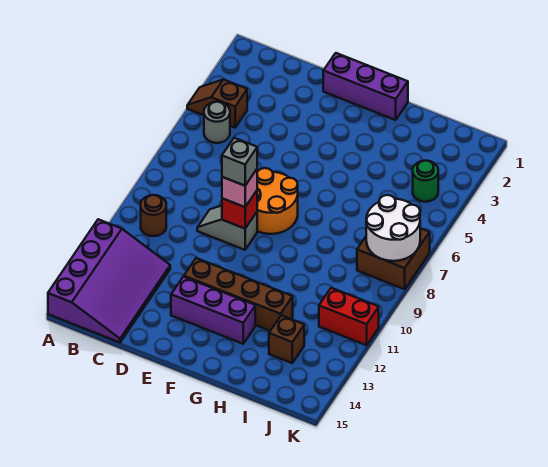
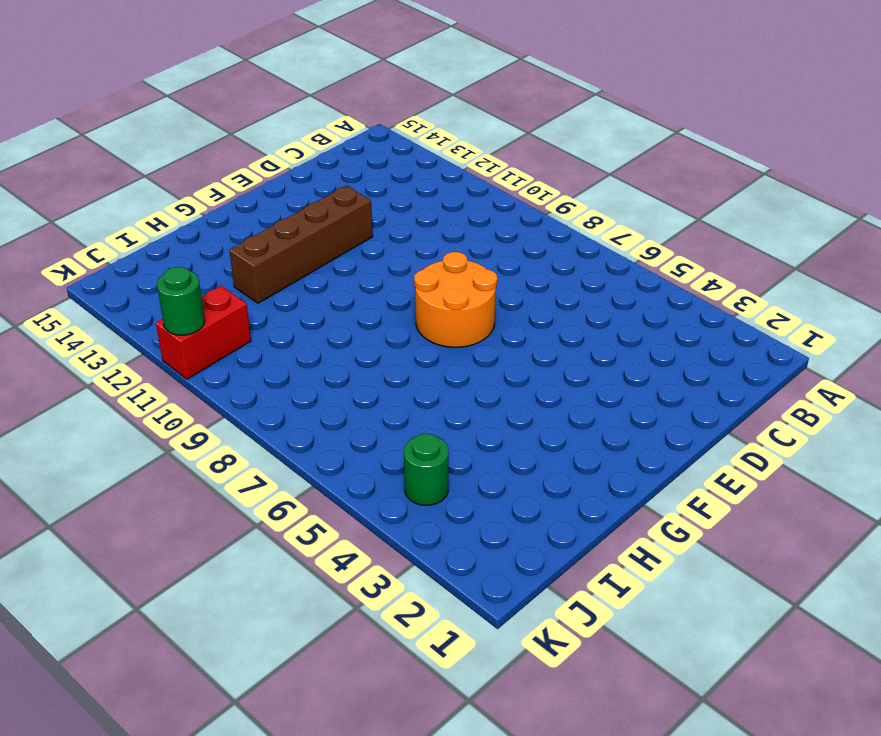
green round brick K11 level 2 -> none
none -> brown slope A4:B4 level 1 top B
none -> purple slope A12:C15 level 1 top A
none -> grey round brick B5 level 1

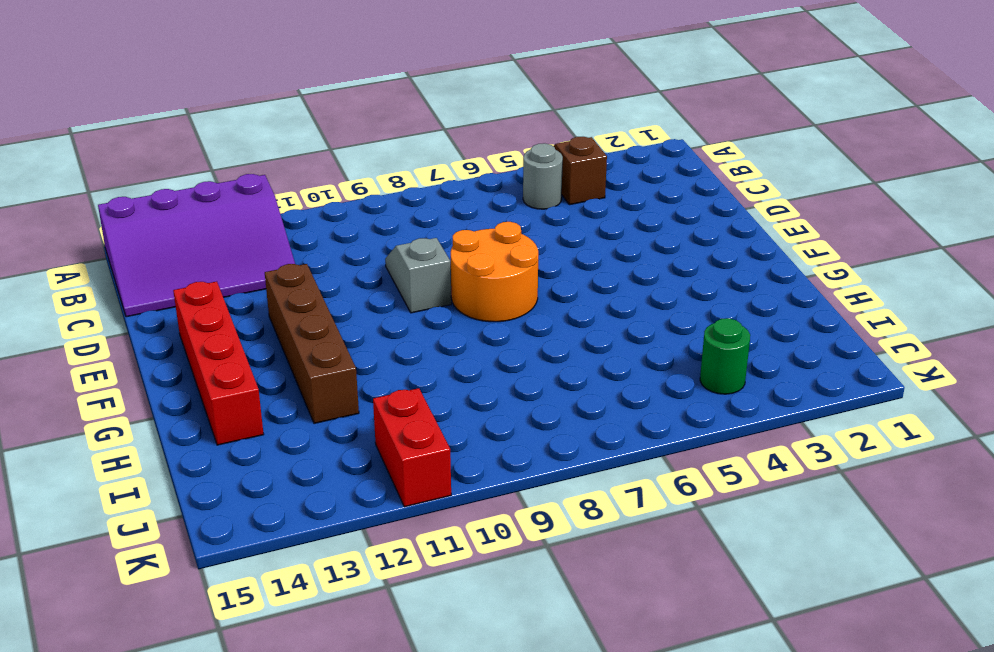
red brick E14:H14 level 1 -> none
none -> brown round brick B10 level 1
none -> purple brick E1:G1 level 1
none -> purple brick E13:G13 level 1

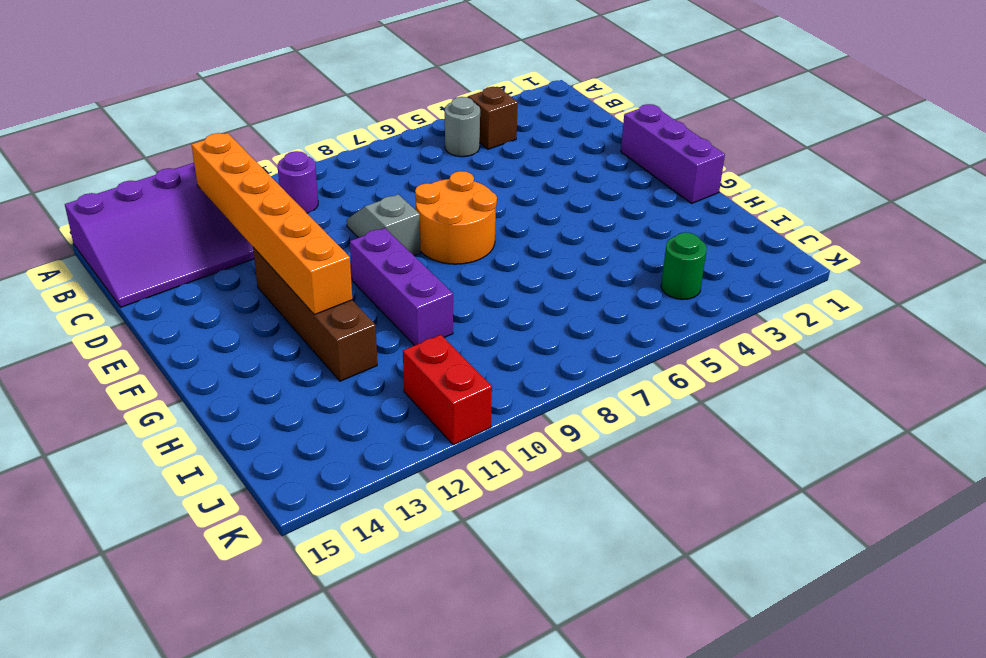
purple round brick B10 level 1 -> brown round brick B10 level 1
orange brick B12:G12 level 2 -> none
purple brick F10:H10 level 1 -> purple brick E13:G13 level 1
none -> brown brick I13 level 1
none -> brown brick J7:K8 level 1
none -> red brick E9 level 2

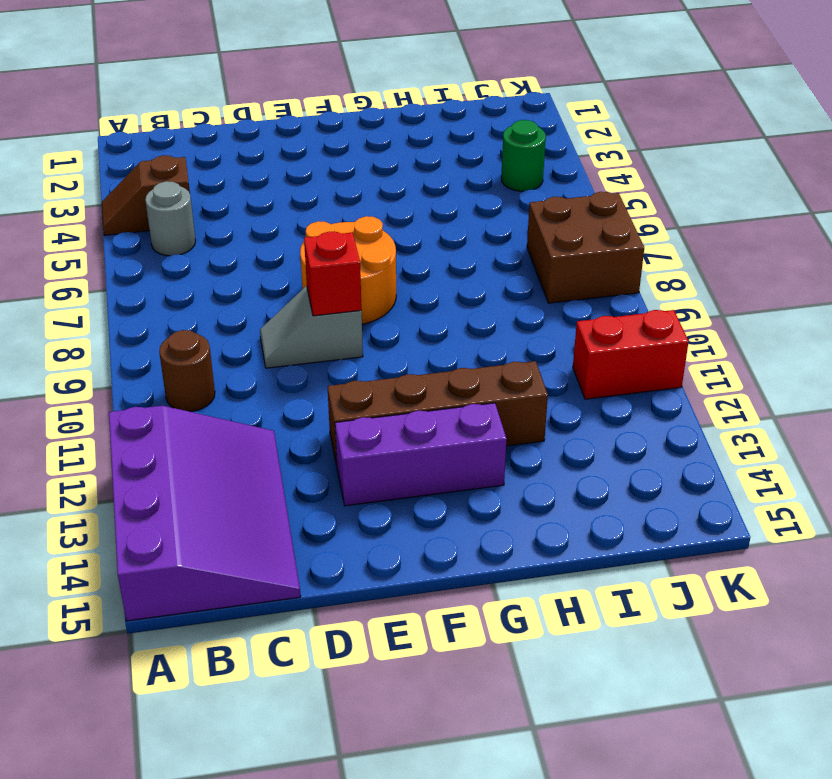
none -> purple brick E1:G1 level 1
none -> brown brick I13 level 1
none -> white round brick J7:K8 level 2

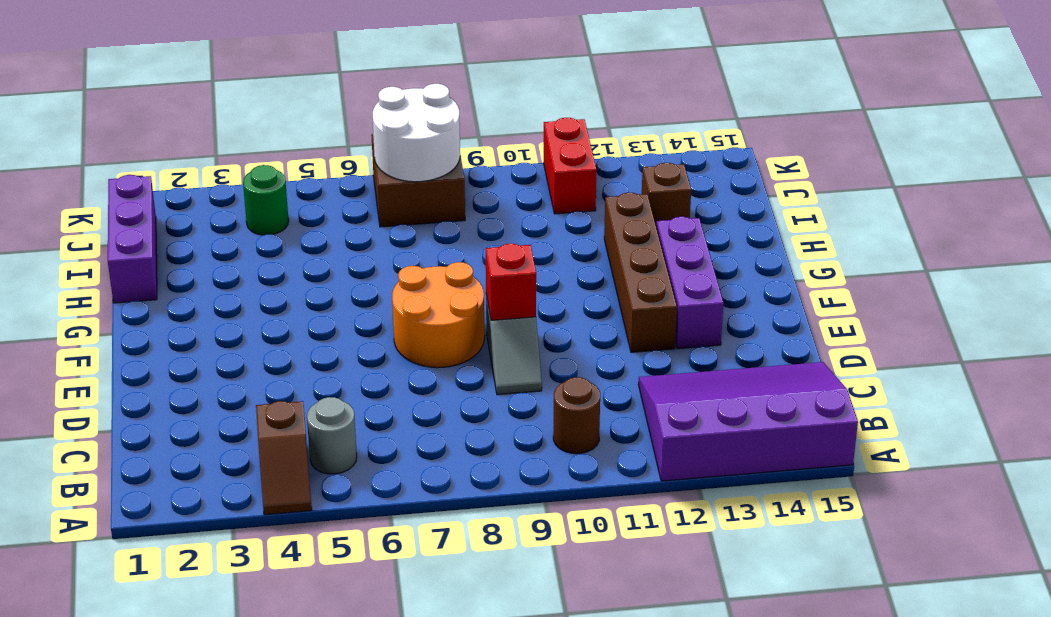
purple brick H1:J1 level 1 -> purple brick E1:G1 level 1
none -> pink brick E9 level 3
none -> grey brick E9 level 4

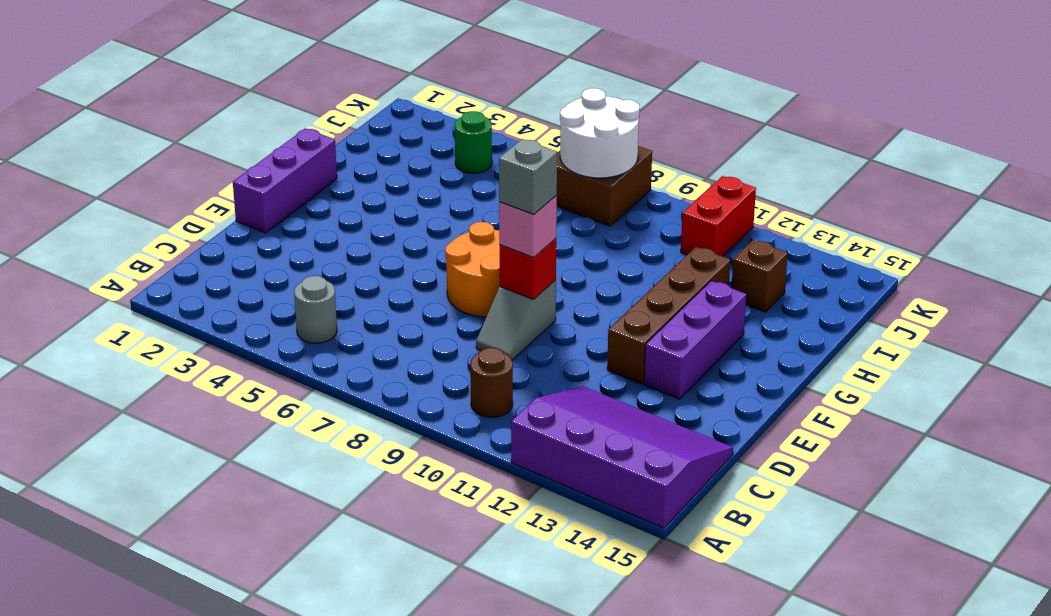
none -> brown slope A4:B4 level 1 top B

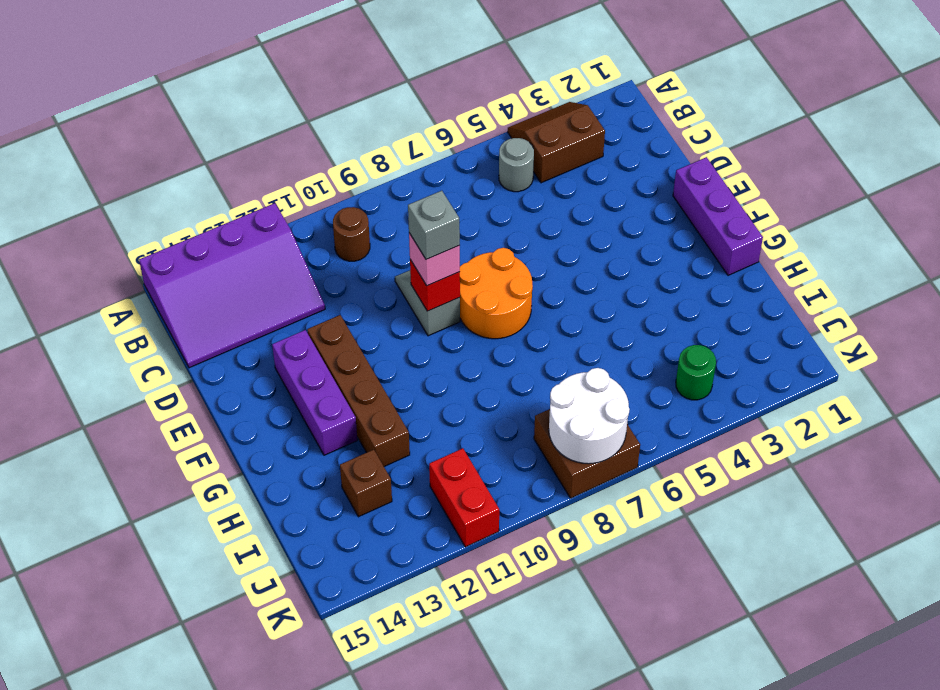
brown slope A3:B4 level 1 top B -> brown slope A4:B4 level 1 top B

